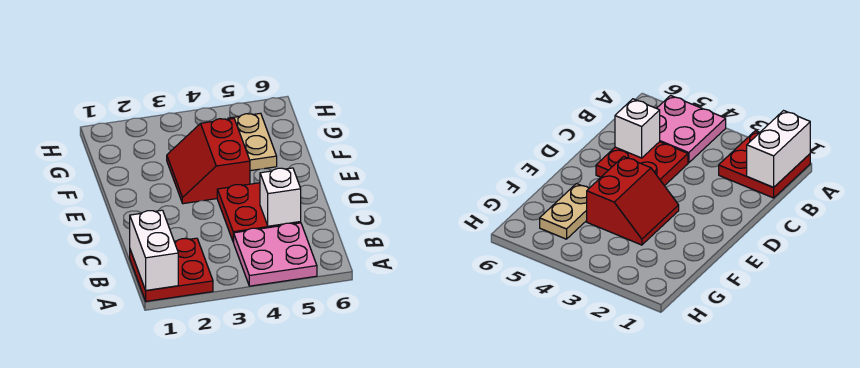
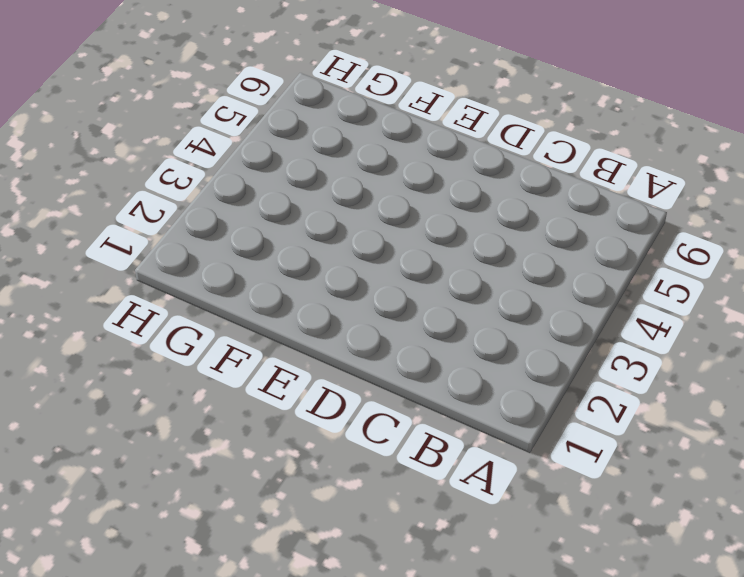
none -> red plate A1:B2 level 1
none -> pink plate A4:B5 level 1

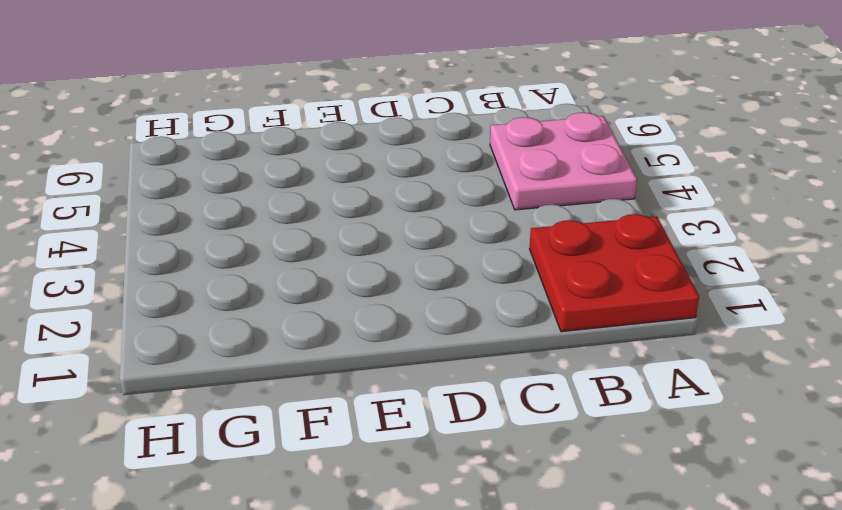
none -> red plate C4:D5 level 1
none -> red slope E3:F4 level 1 top 4

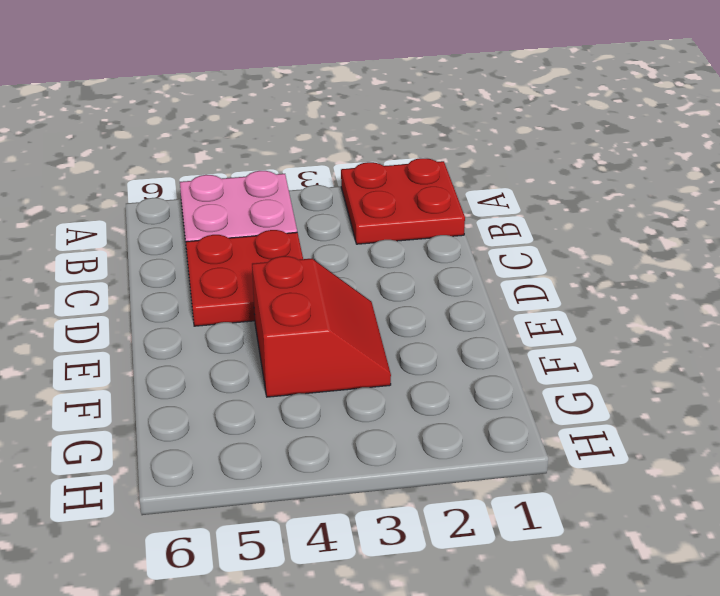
none -> tan plate F5:G5 level 1
none -> white brick A1:B1 level 2

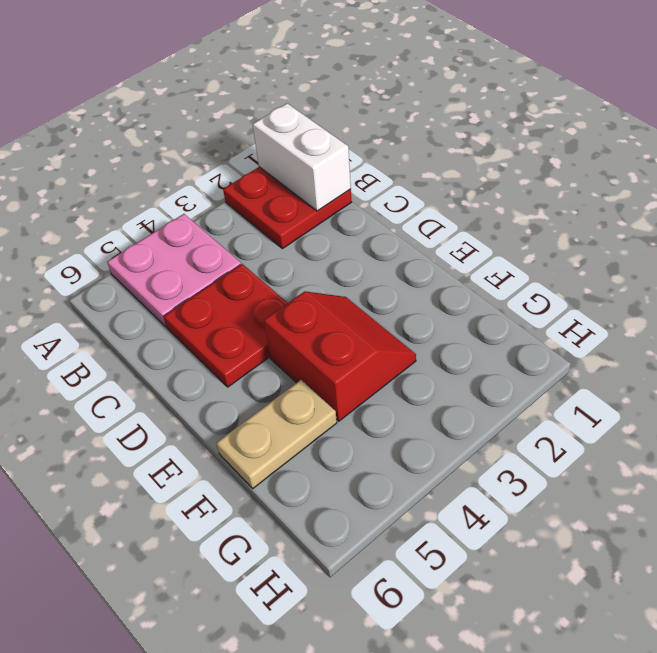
tan plate F5:F6 level 1 -> tan plate F5:G5 level 1
none -> white brick C5 level 2

